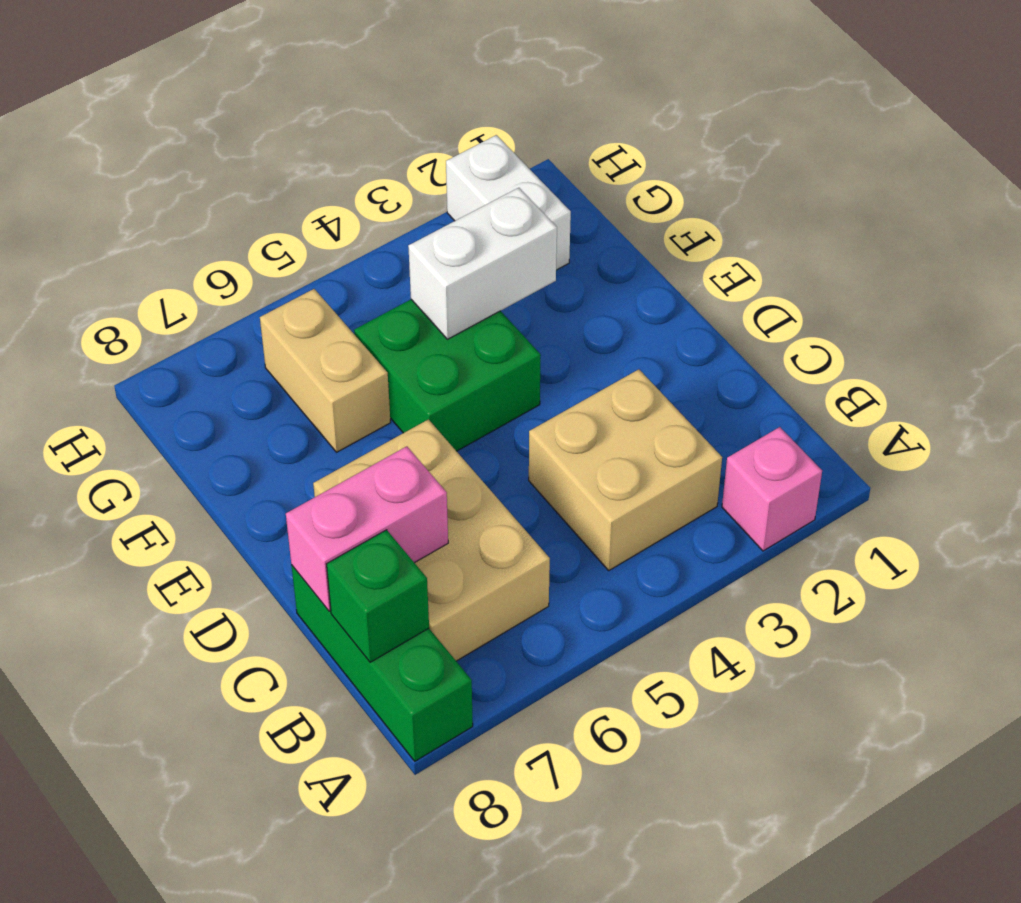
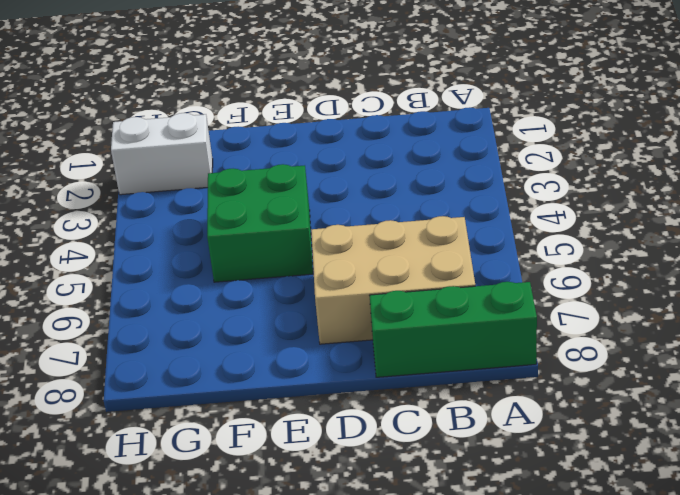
none -> pink brick A2 level 1
none -> tan brick B3:C4 level 1

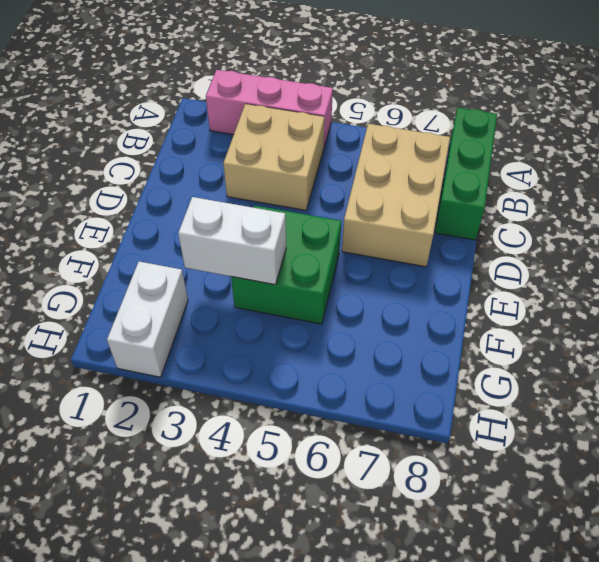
pink brick A2:A4 level 1 -> pink brick A2 level 1
none -> tan brick F6:G6 level 1
none -> green brick B8 level 2

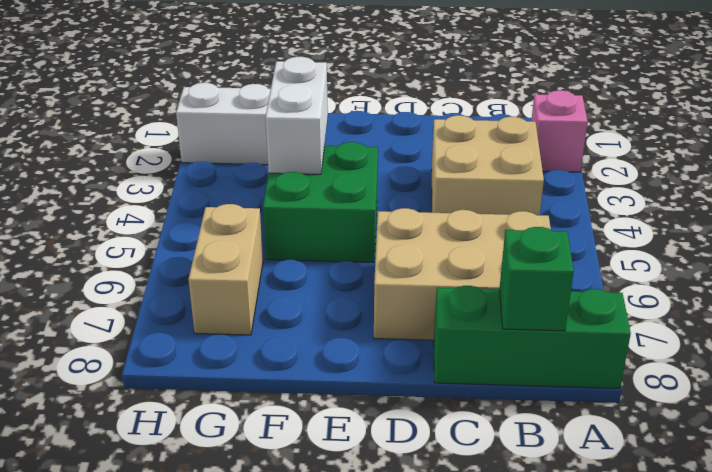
tan brick G6:G7 level 1 -> tan brick F6:G6 level 1
none -> pink brick C7:C8 level 2

